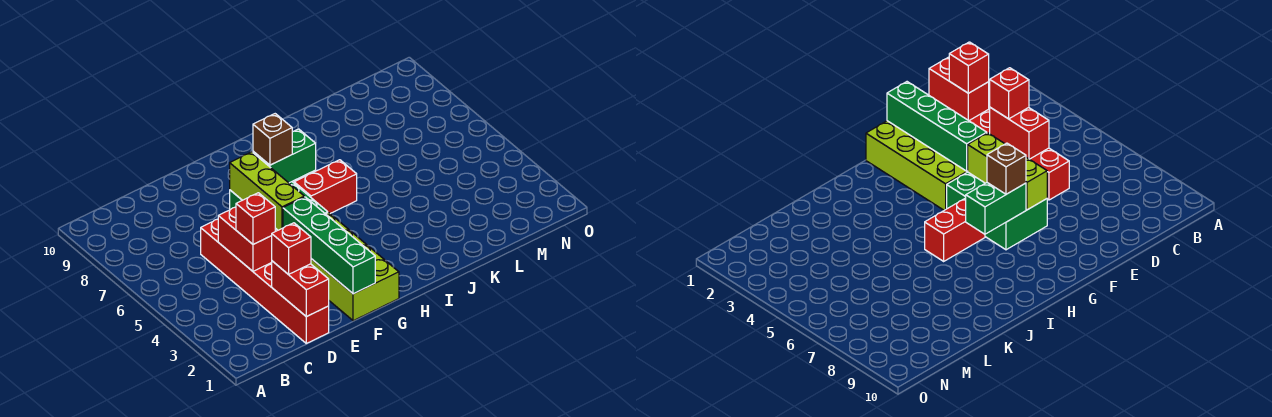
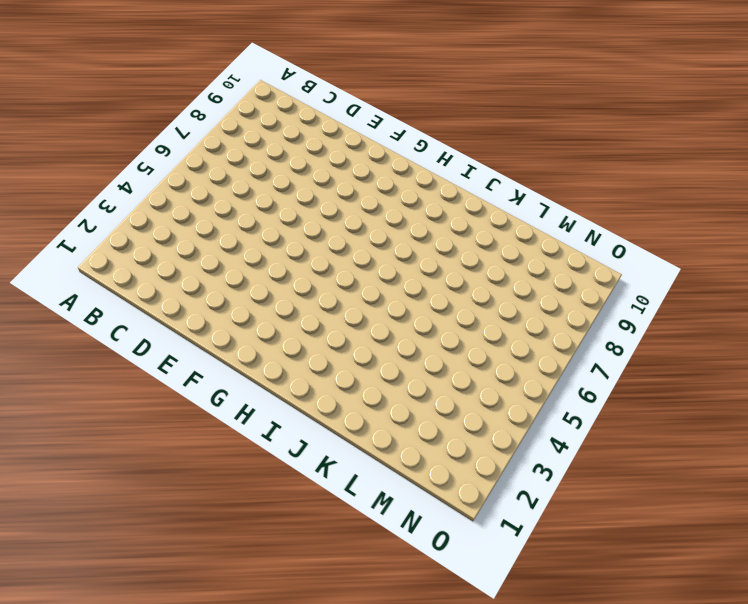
none -> red brick D1:D6 level 1
none -> lime brick F1:G4 level 1
none -> green brick F5:G7 level 1

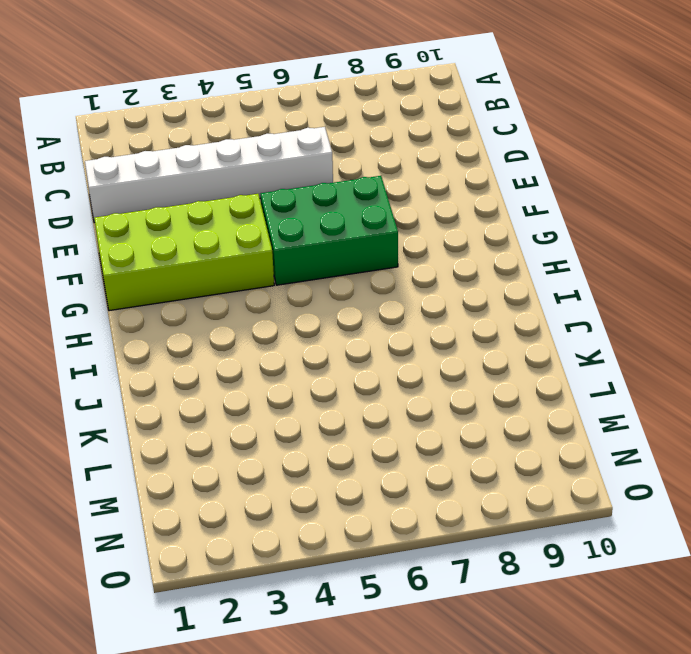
white brick D1:D6 level 1 -> red brick D1:D6 level 1
none -> red brick H6:I6 level 1
none -> red brick D1:D2 level 2
none -> red brick D4:D5 level 2

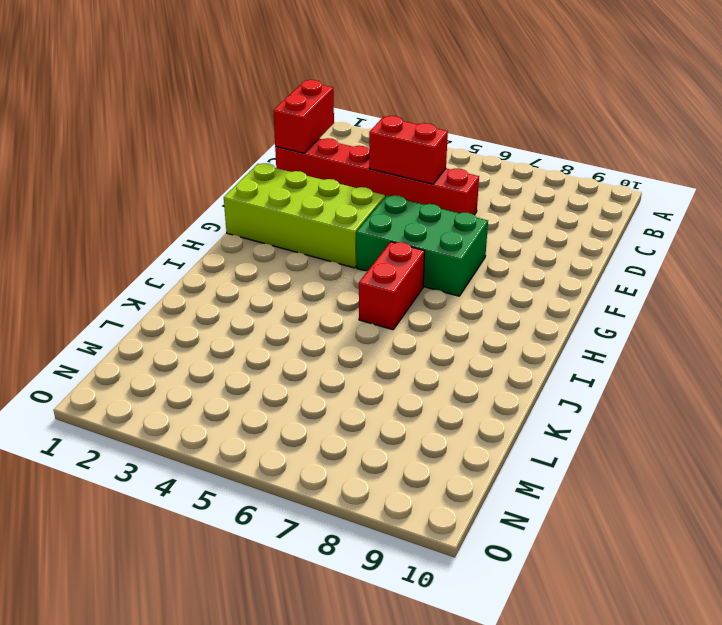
red brick C1:D1 level 2 -> red brick D1:D2 level 2
none -> green brick F1:F4 level 2
none -> lime brick F5:F7 level 2
none -> green brick G7:H7 level 2

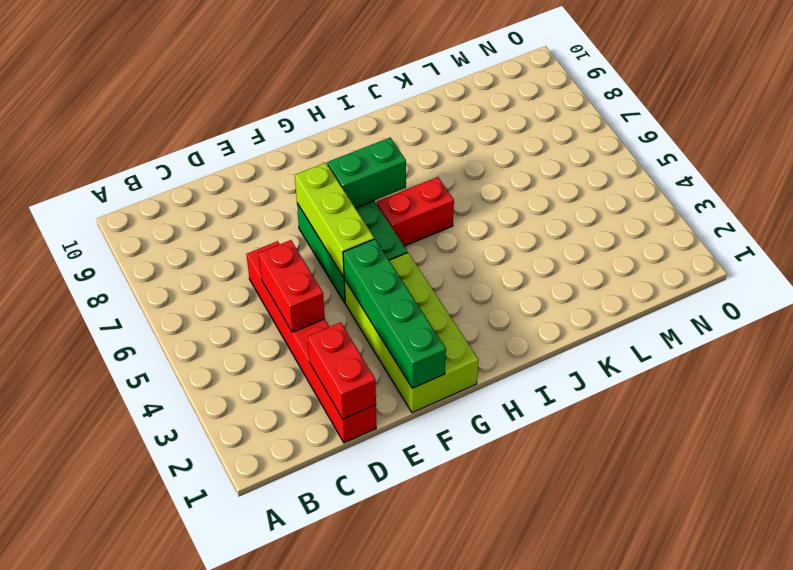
none -> red brick D2 level 3
none -> red brick D4 level 3
none -> brown brick G7 level 3

